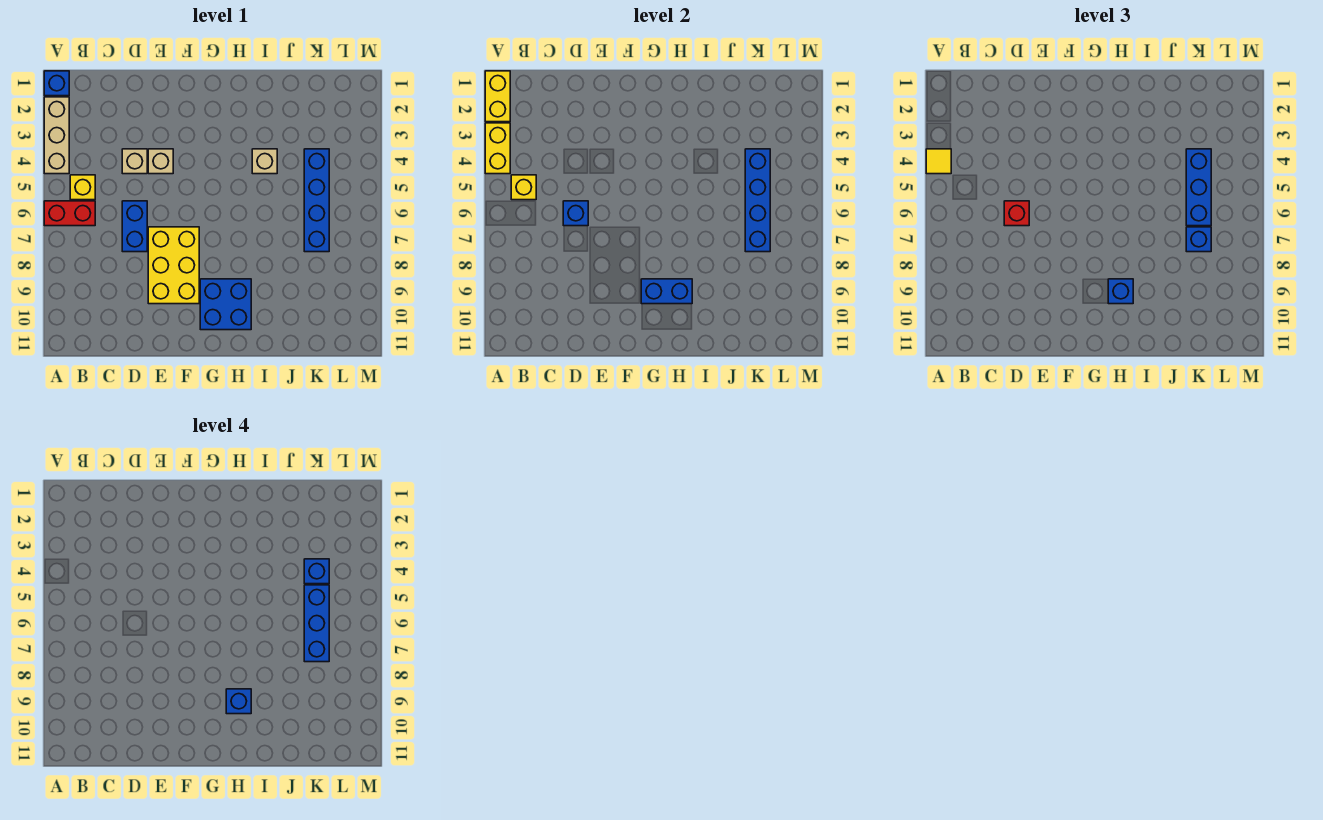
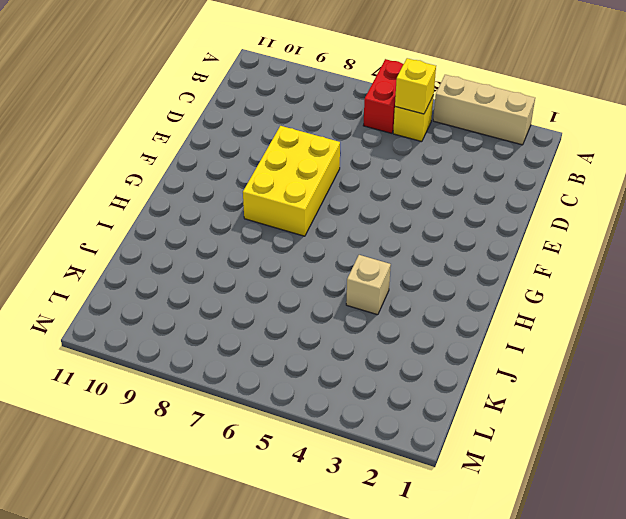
yellow brick E7:G8 level 1 -> yellow brick E7:F9 level 1
none -> blue brick A1 level 1
none -> tan brick D4 level 1
none -> blue brick D6:D7 level 1

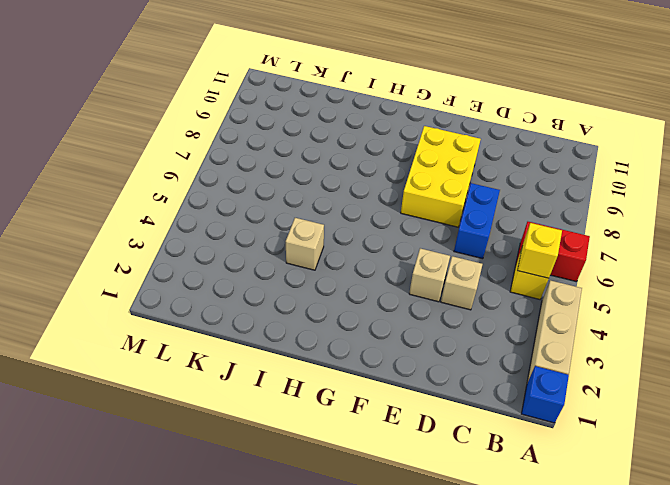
none -> blue brick G9:H10 level 1
none -> blue brick K4:K7 level 1
none -> yellow brick A1:A2 level 2

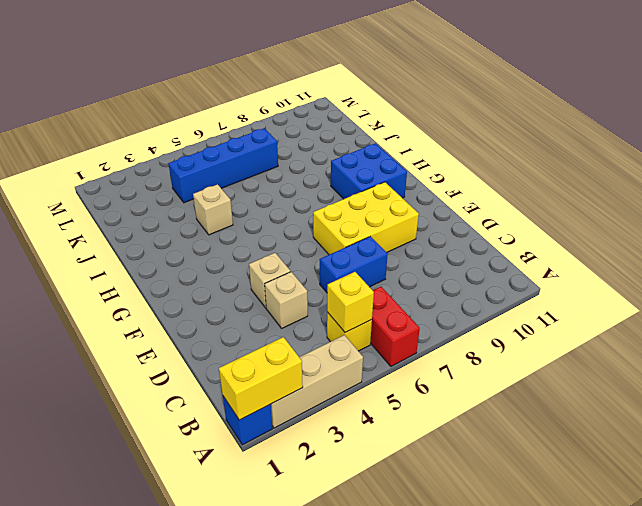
none -> yellow brick A3:A4 level 2
none -> blue brick D6 level 2
none -> blue brick G9:H9 level 2

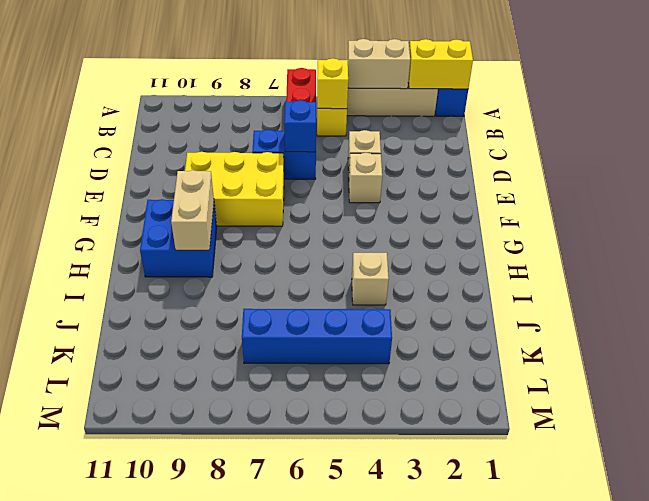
tan brick A3:A4 level 2 -> yellow brick A3:A4 level 2
tan brick G9:H9 level 2 -> blue brick G9:H9 level 2
none -> blue brick K4:K7 level 2
none -> yellow tile A4 level 3
none -> red brick D6 level 3

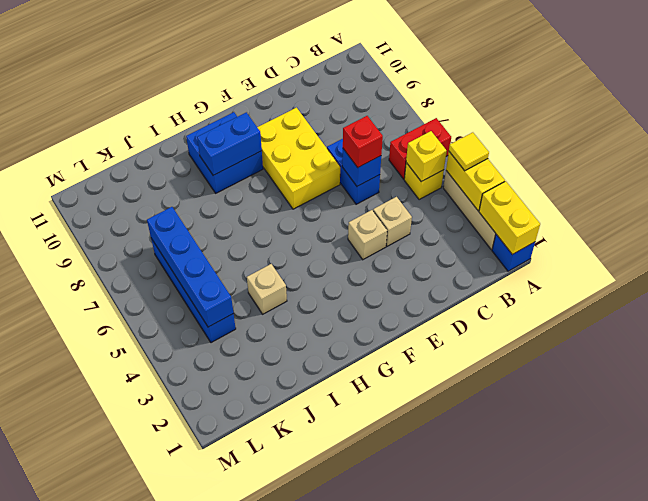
none -> blue brick H9 level 3
none -> blue brick K4:K6 level 3
none -> blue brick K7 level 3

